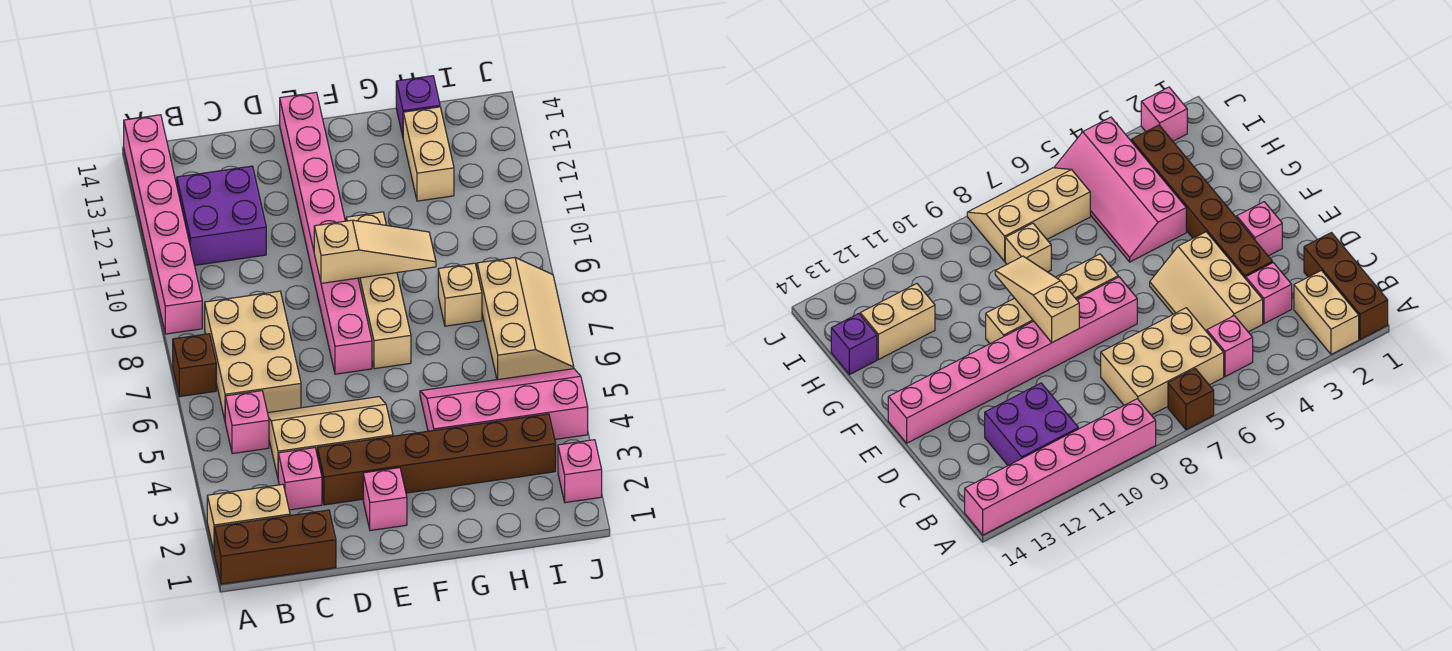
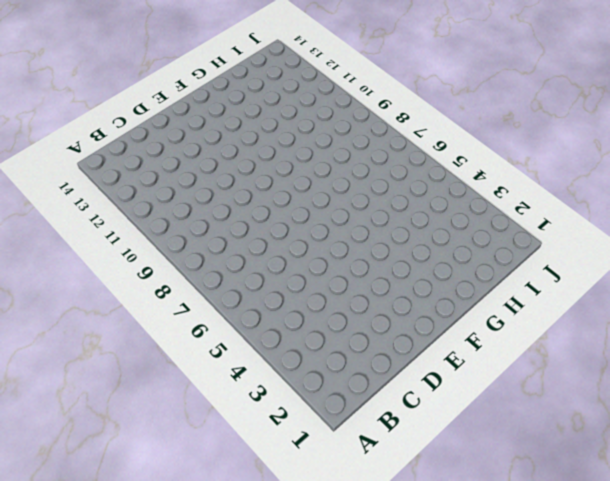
none -> brown brick A1:C1 level 1
none -> tan brick A2:B2 level 1
none -> brown brick A7 level 1

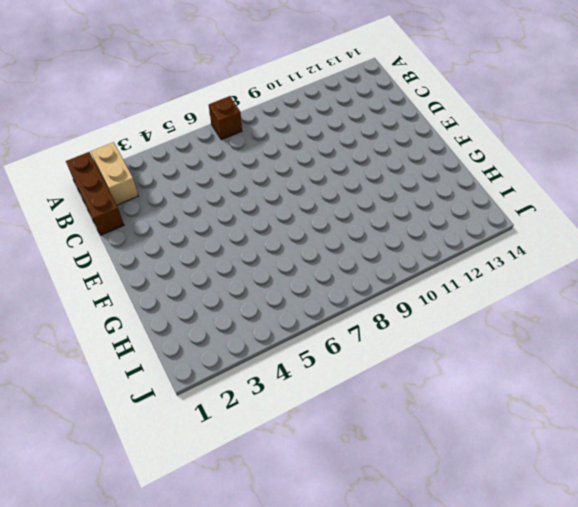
none -> pink brick A9:A14 level 1
none -> pink brick B5 level 1
none -> tan brick B6:C8 level 1

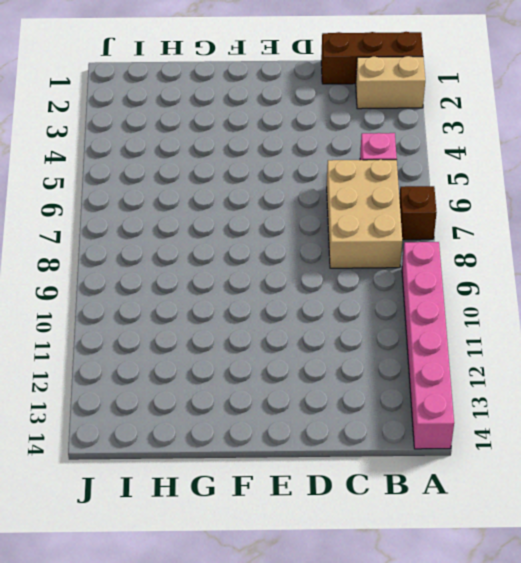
none -> purple brick B11:C12 level 1
none -> pink brick C3 level 1
none -> tan slope C4:E5 level 1 top 4

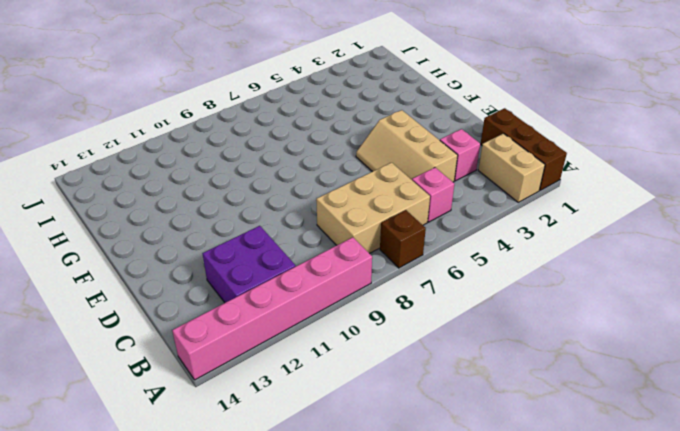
none -> brown brick D3:I3 level 1
none -> pink brick E2 level 1
none -> pink brick E7:E14 level 1

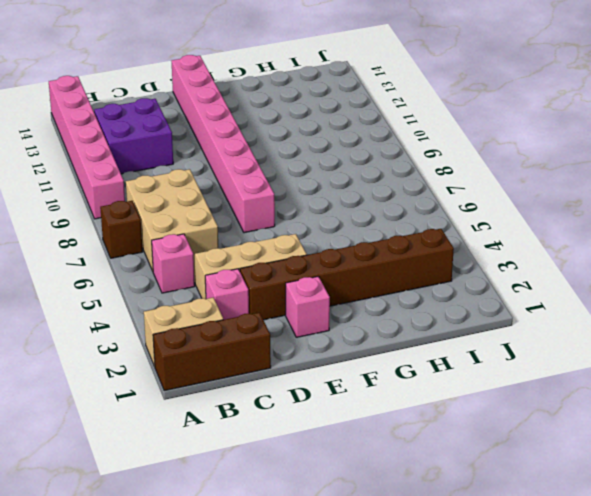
none -> tan brick F7:F10 level 1
none -> pink slope G4:J5 level 1 top 4
none -> tan brick H8 level 1

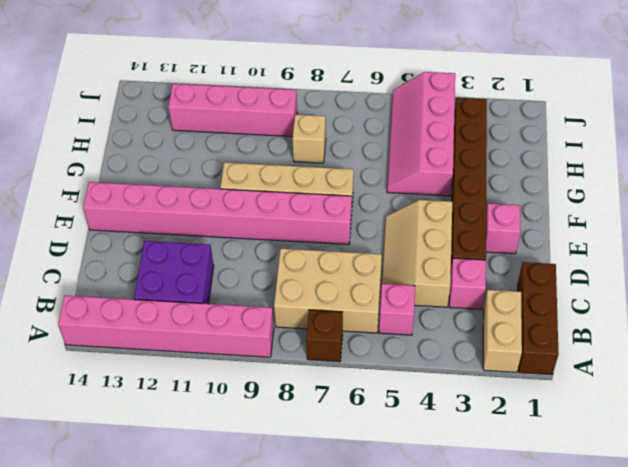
pink brick I9:I12 level 1 -> none
none -> tan brick H12:H13 level 1
none -> purple brick H14 level 1
none -> tan slope I6:J8 level 1 top I

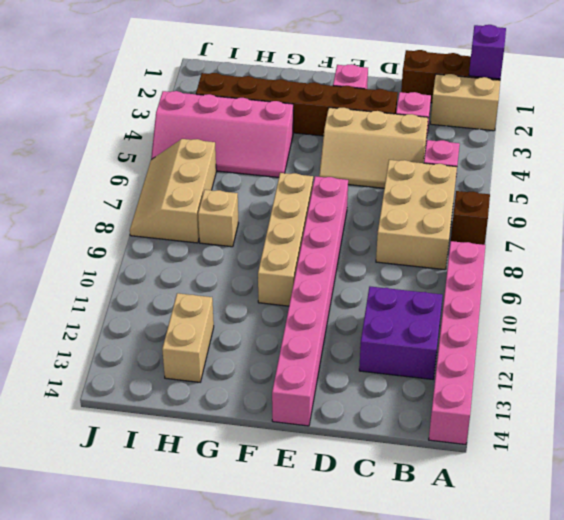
purple brick A1 level 2 -> purple brick H14 level 1
none -> pink brick J2 level 1
none -> tan slope E9:G9 level 2 top E

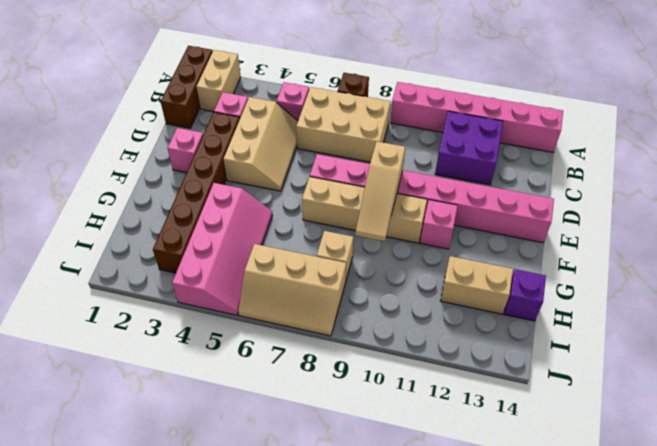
pink brick F11 level 1 -> pink brick J2 level 1

